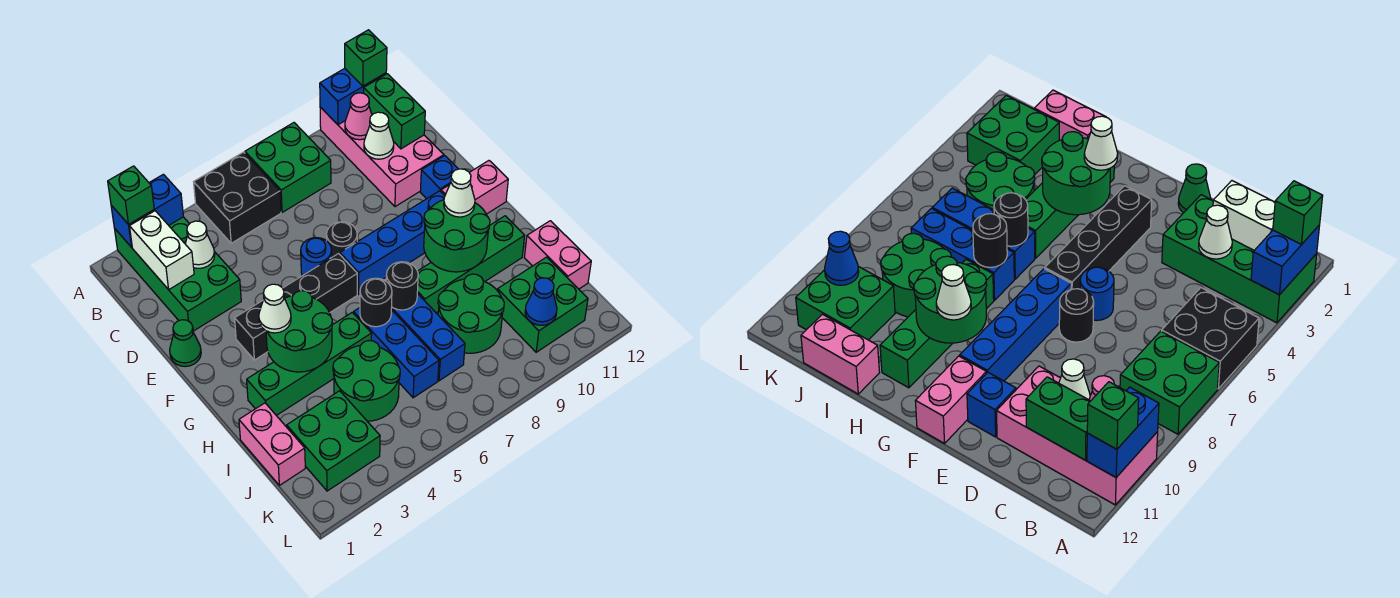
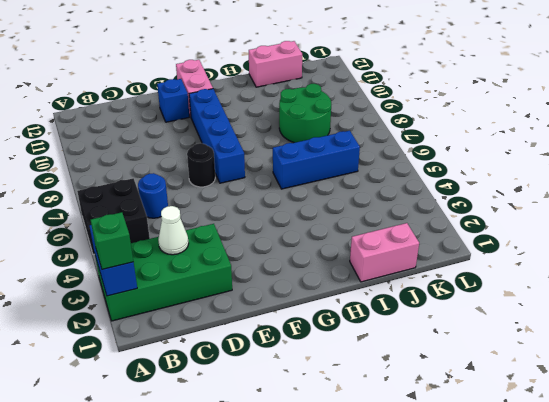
blue round brick C6 level 1 -> blue round brick E6 level 1
none -> green brick A7:B8 level 1
none -> pink brick A10:D11 level 1
none -> green cone E1 level 1
none -> black brick F3:F6 level 1

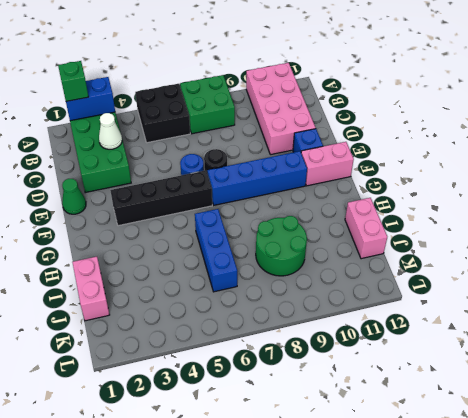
none -> green brick H2:H5 level 1
none -> blue brick H7:J7 level 1
none -> green brick H8:H11 level 1
none -> green round brick I4:J5 level 1

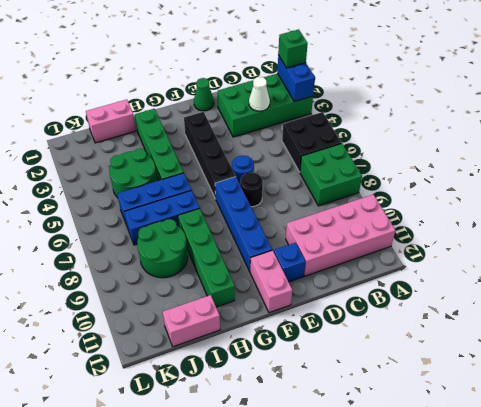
none -> green brick J2:K3 level 1
none -> green brick J10:K11 level 1
none -> blue brick A10:A11 level 2
none -> white brick B2:C2 level 2

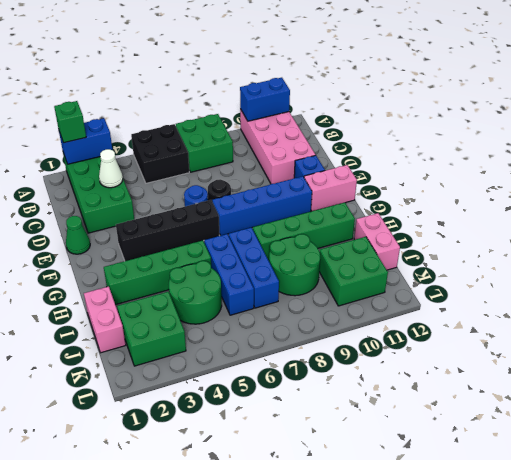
none -> white brick B2:C2 level 2
none -> pink cone B10 level 2
none -> green brick B11:C11 level 2
none -> white cone C10 level 2

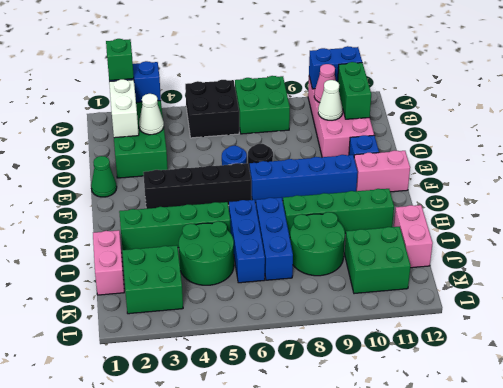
none -> green round brick G3:H4 level 2
none -> green round brick G9:H10 level 2
none -> black round brick H6 level 2
none -> black round brick H7 level 2

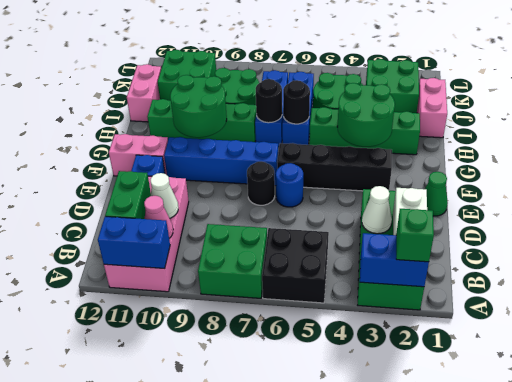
none -> blue cone K10 level 2
none -> green brick A11 level 3
none -> white cone G3 level 3
none -> white cone G10 level 3

